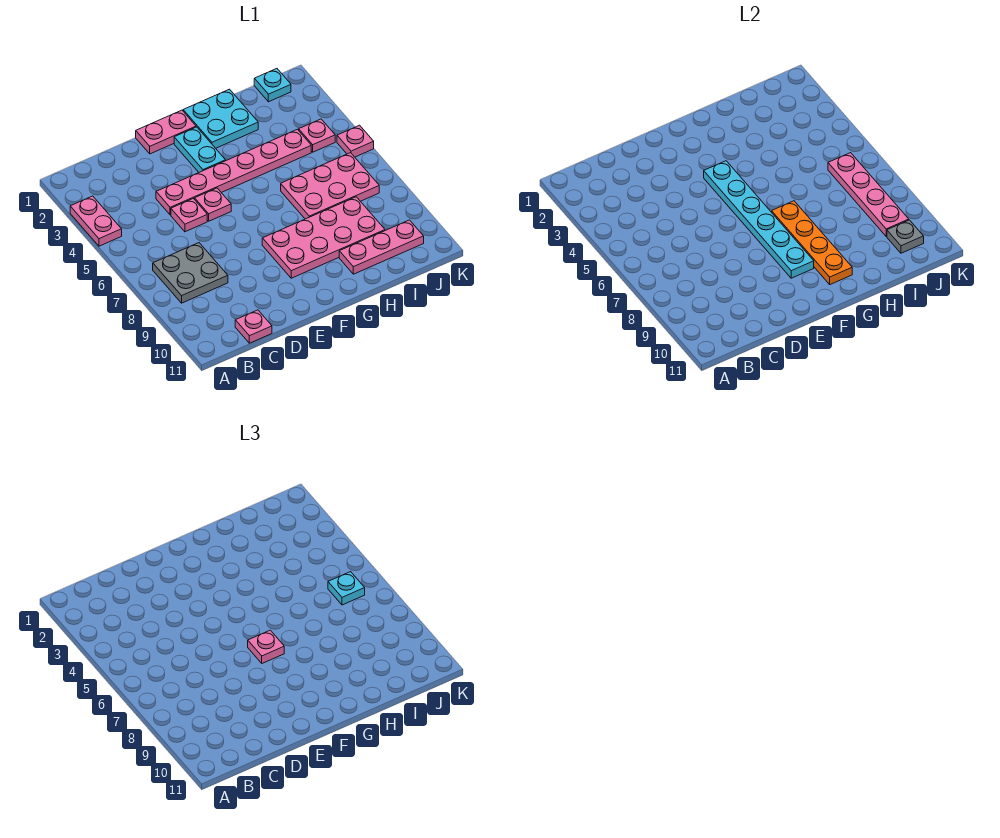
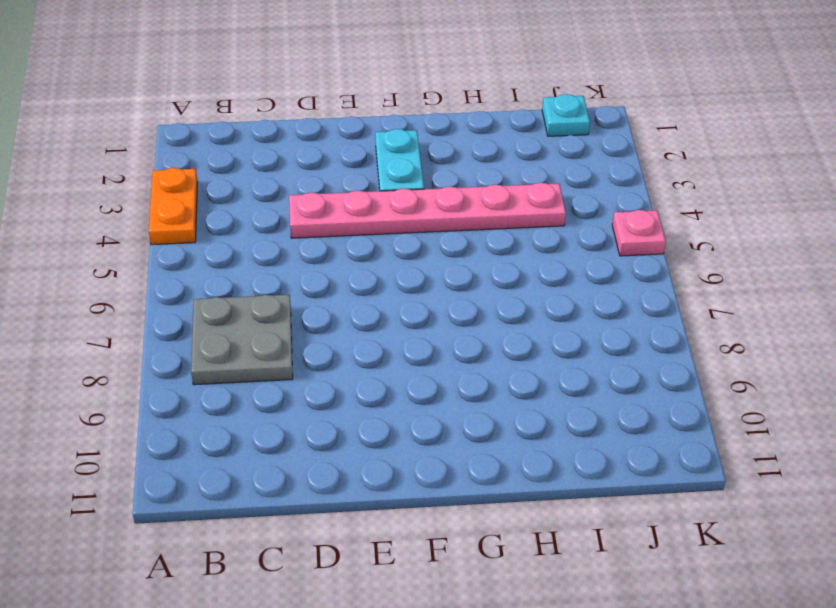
orange plate A3:A4 level 1 -> pink plate A3:A4 level 1
none -> pink plate C11 level 1
none -> pink plate D5 level 1
none -> pink plate E1:F1 level 1

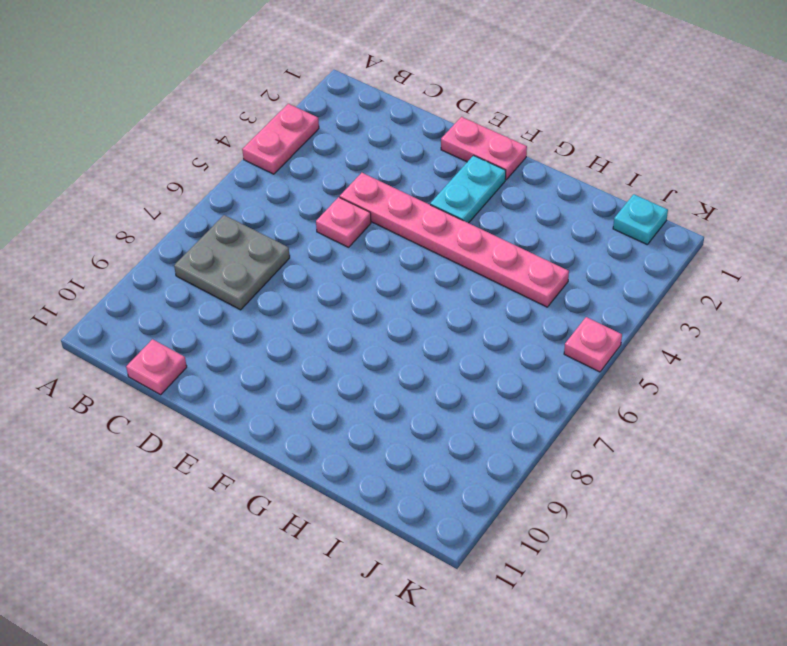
none -> pink plate E5 level 1
none -> pink plate F8:I9 level 1
none -> cyan plate G1:H2 level 1

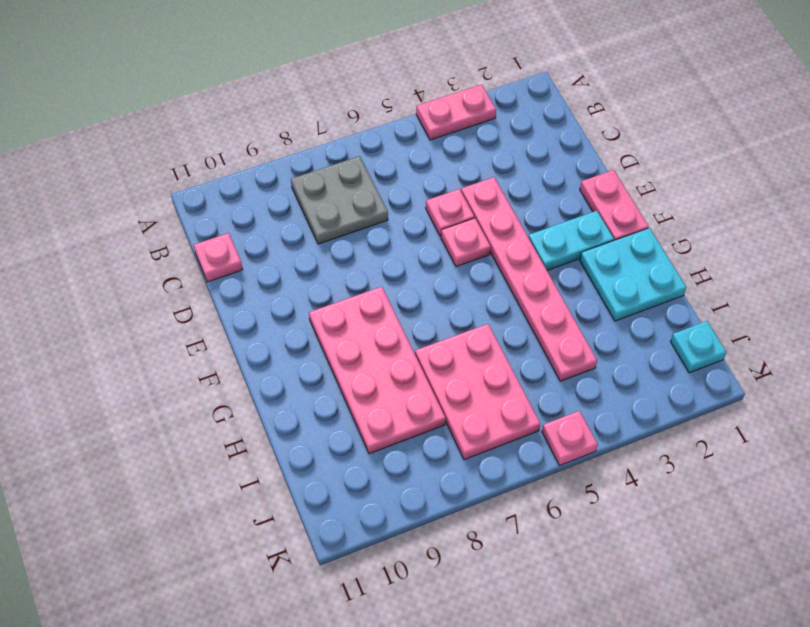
none -> pink plate H10:J10 level 1
none -> pink plate J4 level 1
none -> cyan plate F4:F9 level 2

